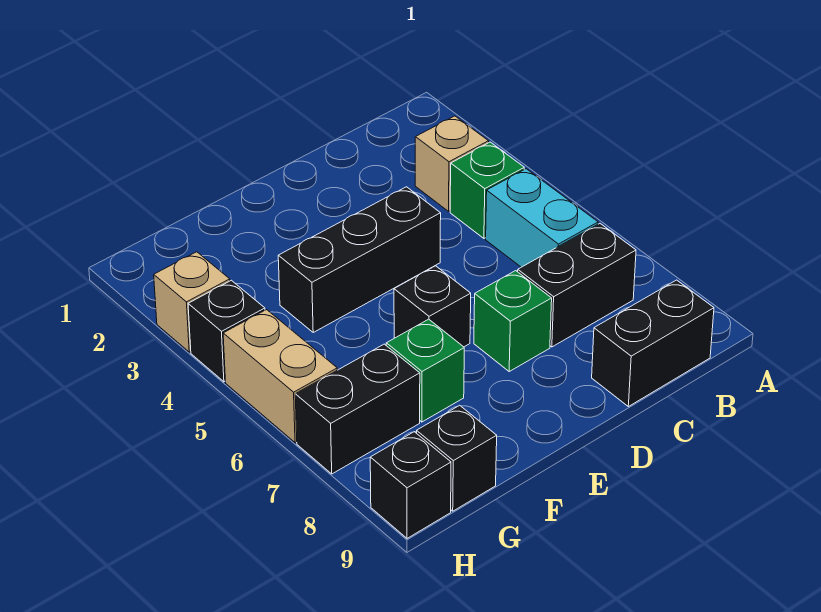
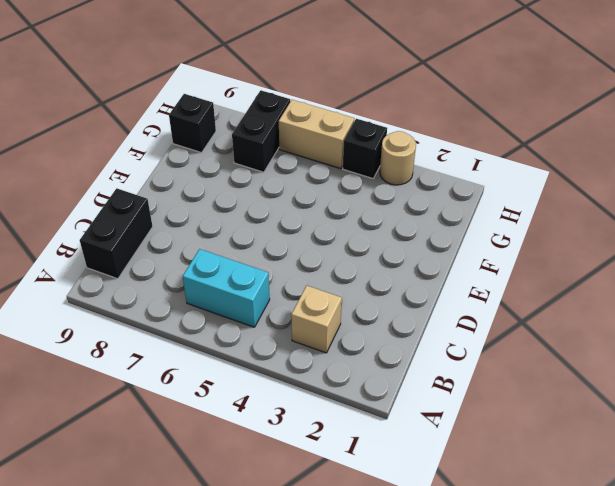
tan round brick H3 level 1 -> tan brick H3 level 1
none -> green brick B4 level 1
none -> black brick B7:C7 level 1
none -> black brick D4:F4 level 1

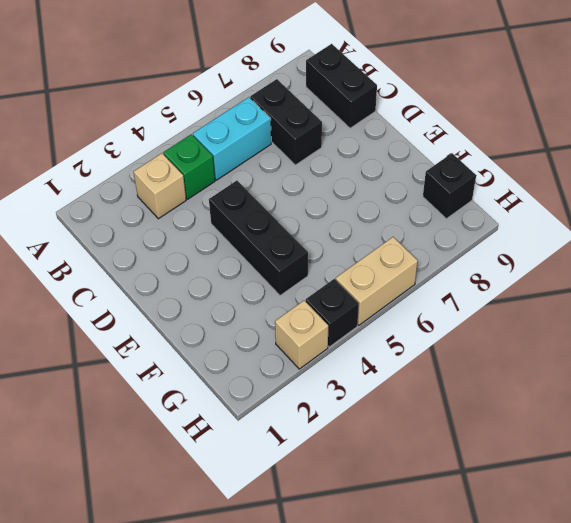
none -> green brick D7 level 1
none -> black brick E6 level 1
none -> green brick F7 level 1

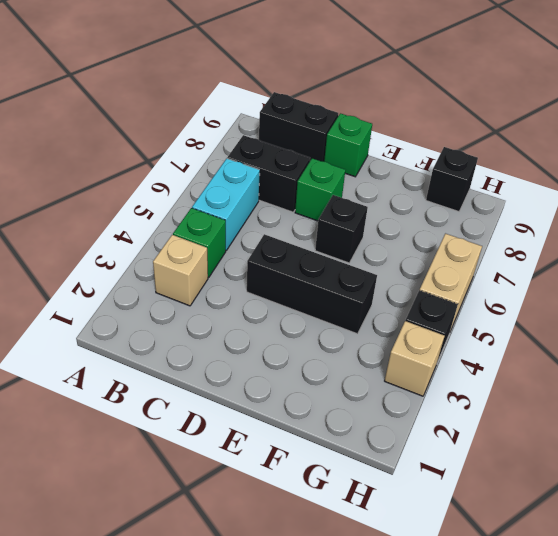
green brick D9 level 1 -> green brick F7 level 1
none -> black brick G7:H7 level 1
none -> black brick H9 level 1

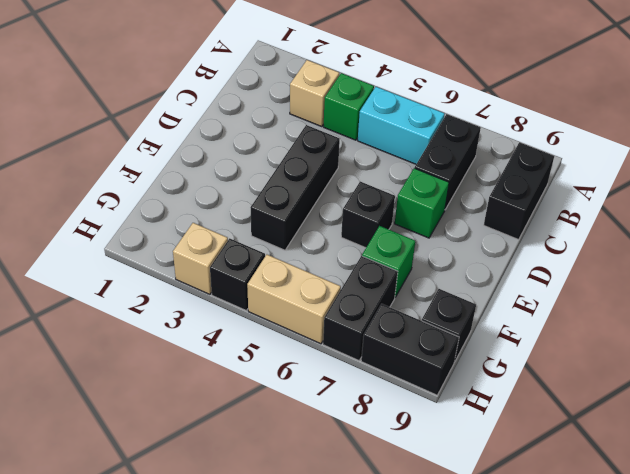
black brick H8:H9 level 1 -> black brick H9 level 1

